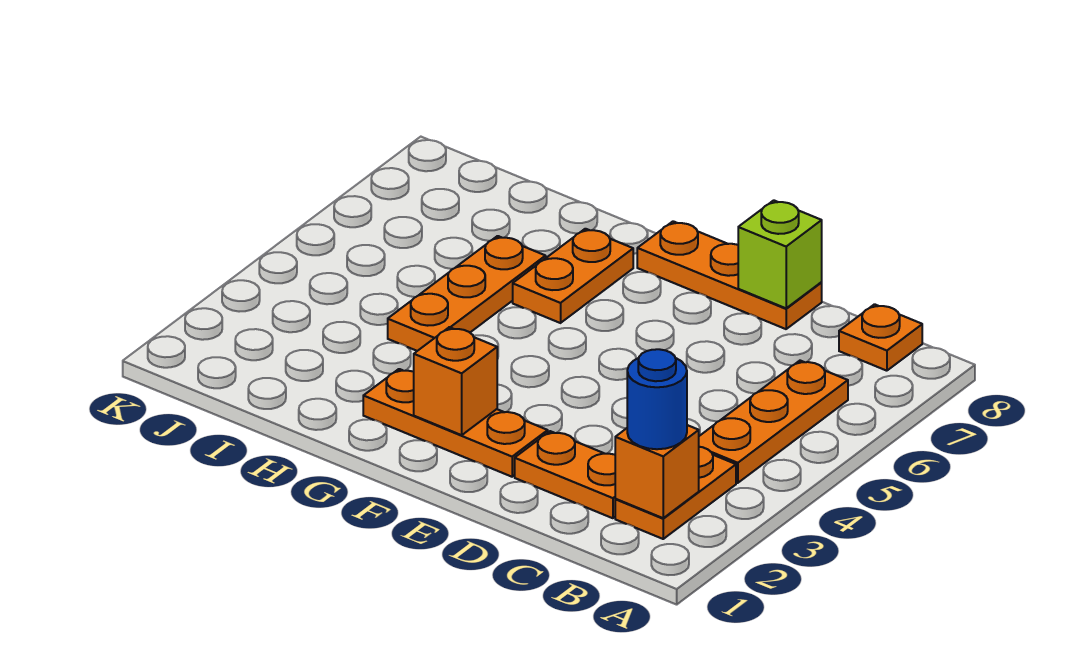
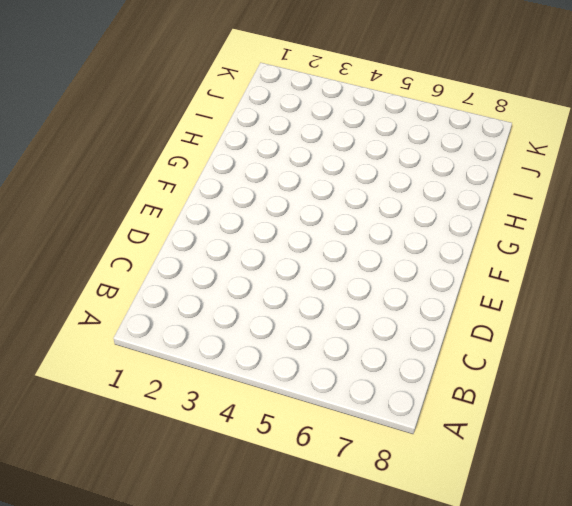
none -> orange plate B2:B3 level 1
none -> orange plate B4:B6 level 1
none -> orange plate B8 level 1

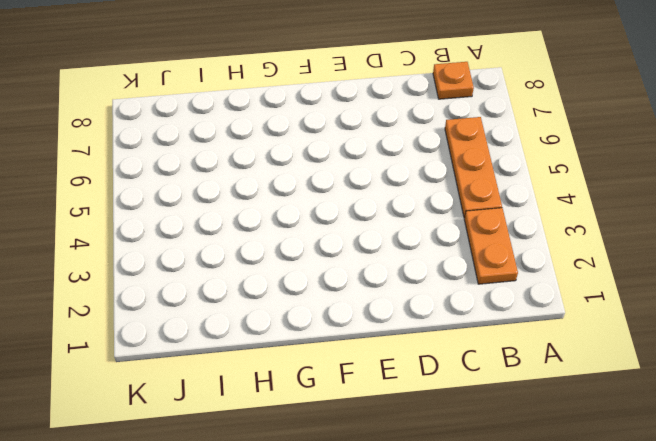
none -> orange plate C2:D2 level 1
none -> orange plate D8:F8 level 1
none -> orange plate E2:G2 level 1

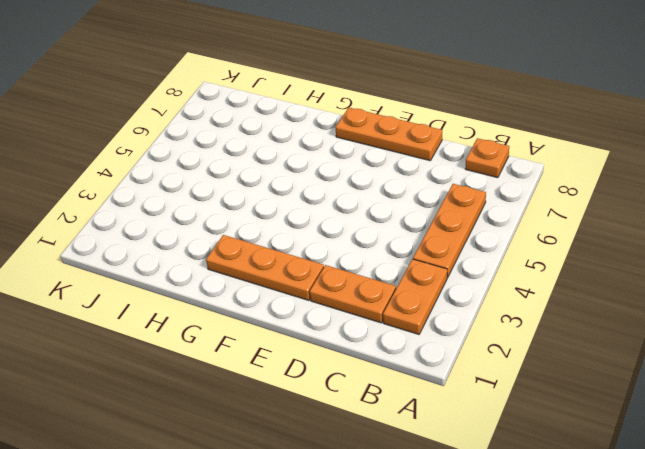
none -> orange plate G6:G7 level 1
none -> orange plate H4:H6 level 1
none -> orange brick B2 level 2

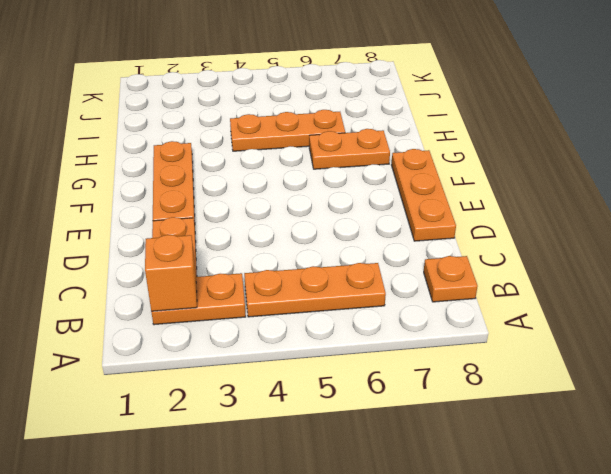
none -> lime brick D8 level 2
none -> orange brick F2 level 2
none -> blue round brick B2 level 3

